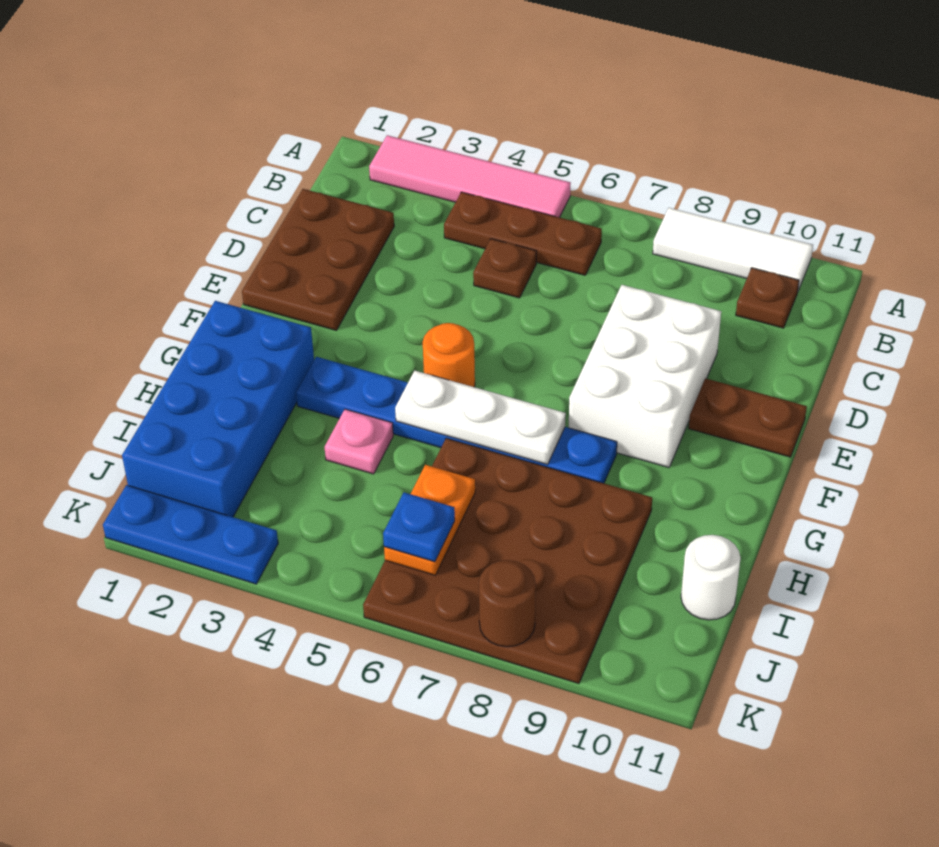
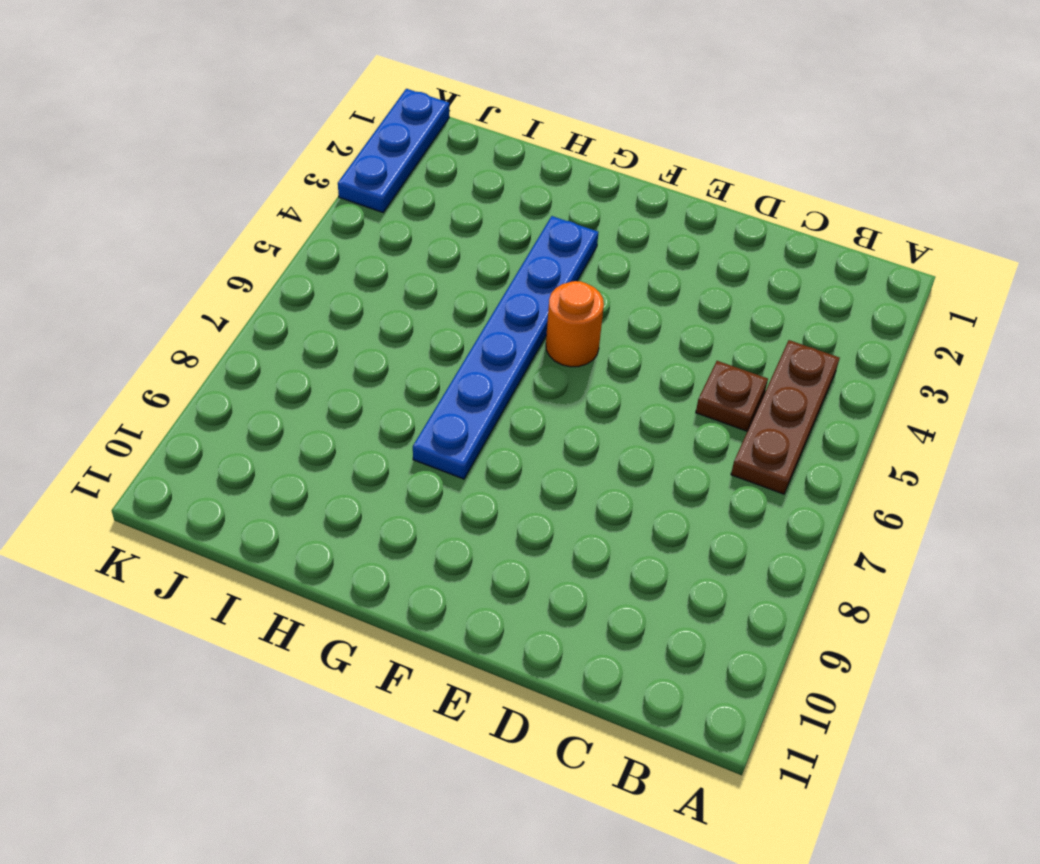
none -> pink tile A2:A5 level 1
none -> white tile A8:A10 level 1
none -> brown plate B10 level 1

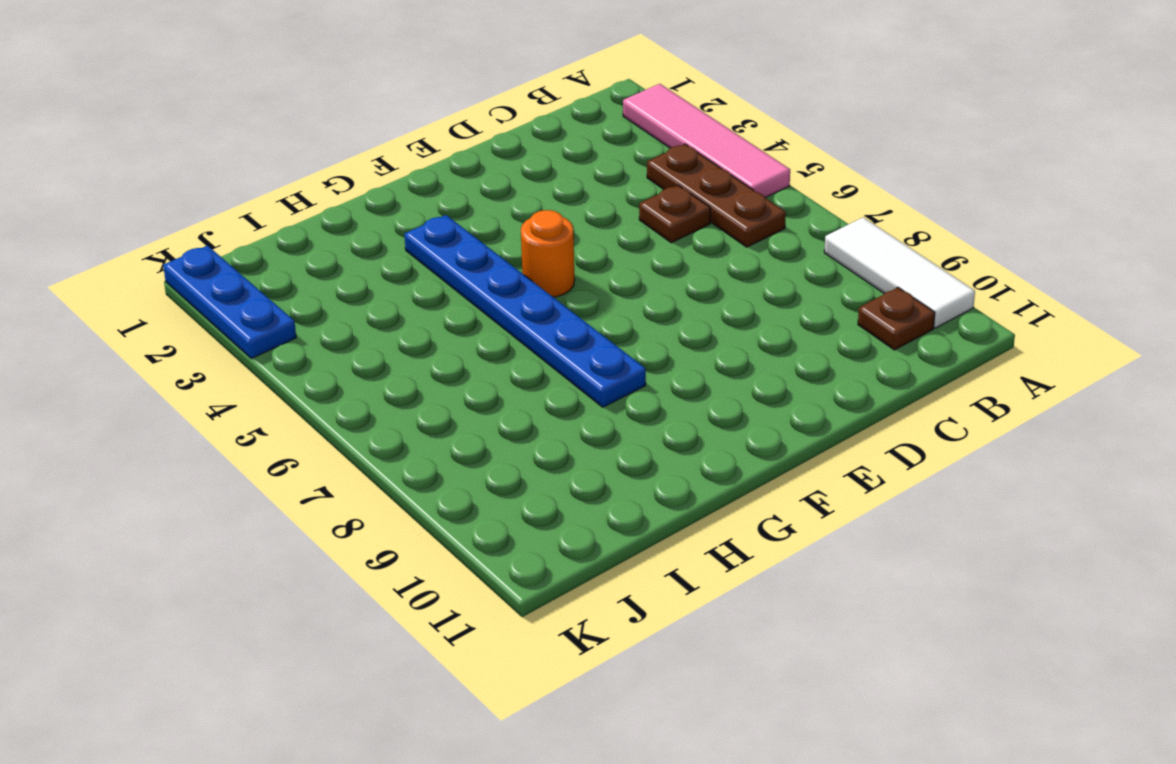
none -> brown plate C1:E2 level 1
none -> white brick D8:F9 level 1
none -> brown plate E10:E11 level 1

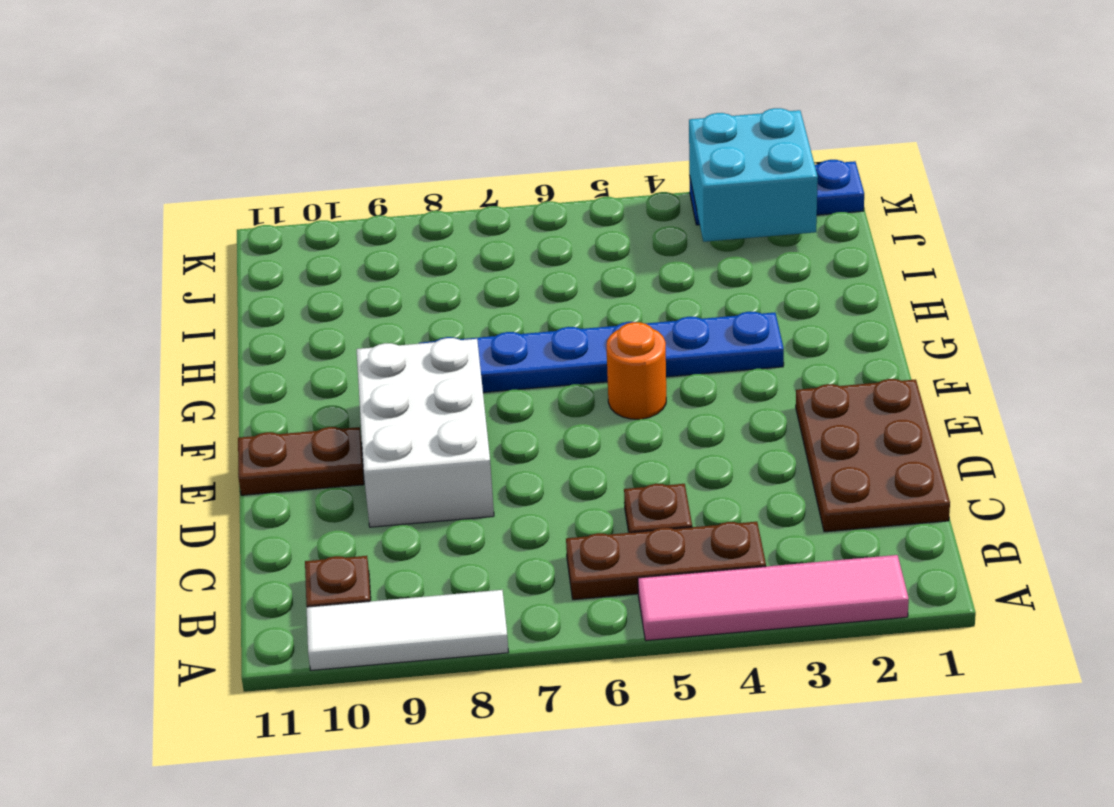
cyan brick J2:K3 level 2 -> none
none -> blue brick G1:J2 level 1
none -> pink plate H4 level 1
none -> brown plate H6:K9 level 1

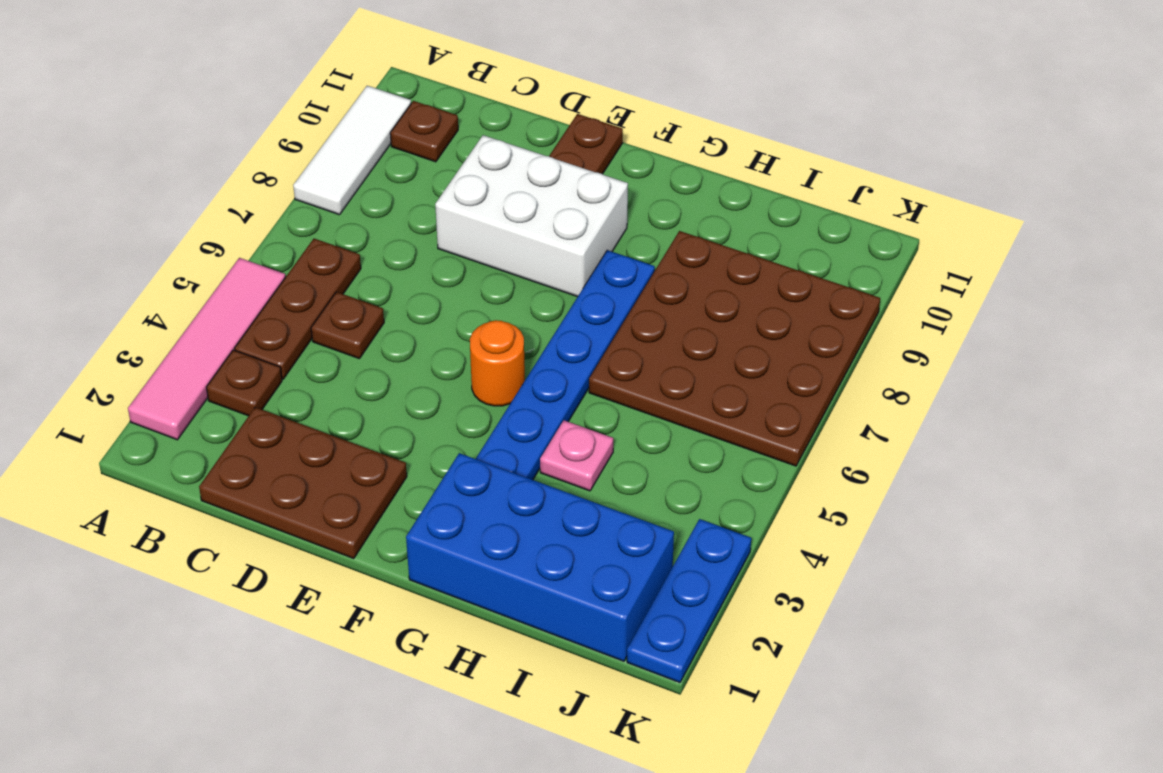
brown plate B3 level 1 -> none
none -> white round brick I11 level 1
none -> white plate G5:G7 level 2
none -> orange plate I6:J6 level 2

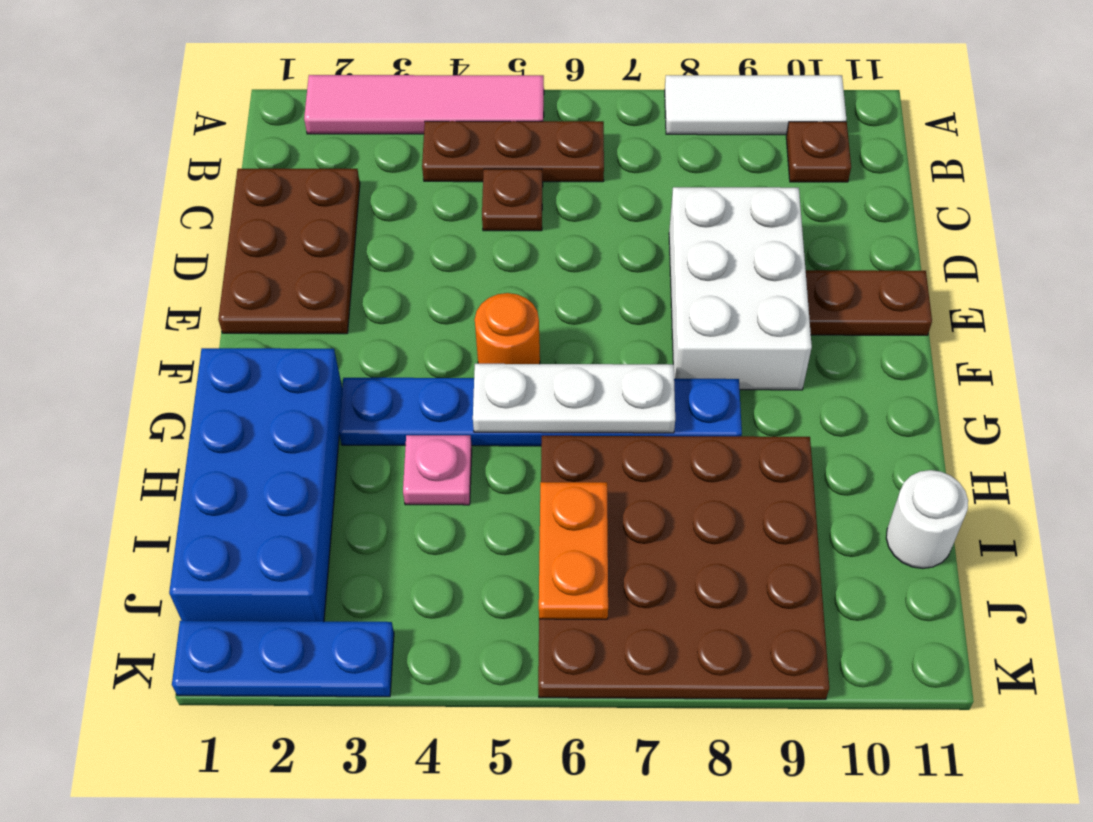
none -> brown round brick K8 level 2
none -> blue plate J6 level 3

